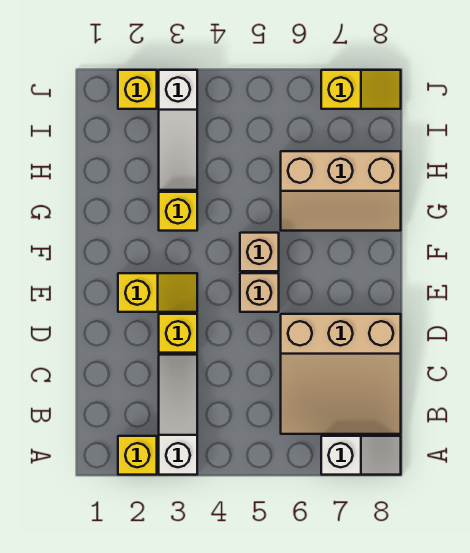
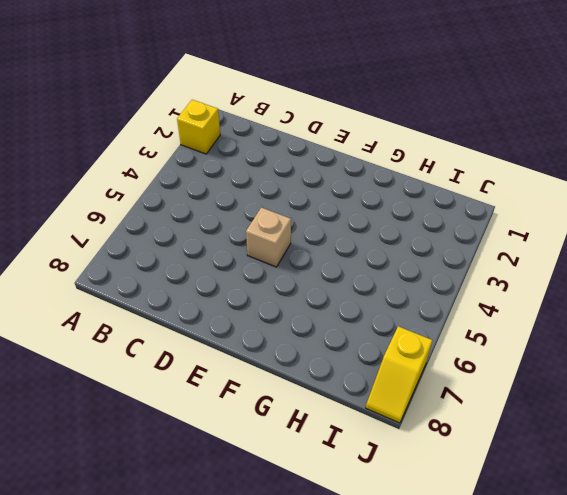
none -> white slope A3:C3 level 1 top A
none -> white slope A7:A8 level 1 top 7
none -> tan slope B6:D8 level 1 top D

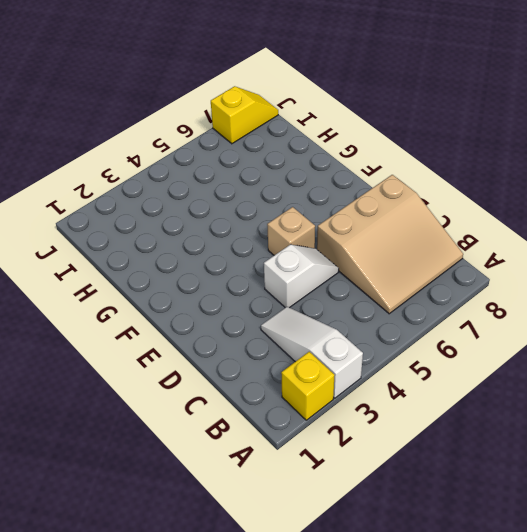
white slope D4:D5 level 1 top 4 -> white slope A7:A8 level 1 top 7
none -> yellow brick D3 level 1
none -> yellow slope E2:E3 level 1 top 2
none -> tan brick F5 level 1

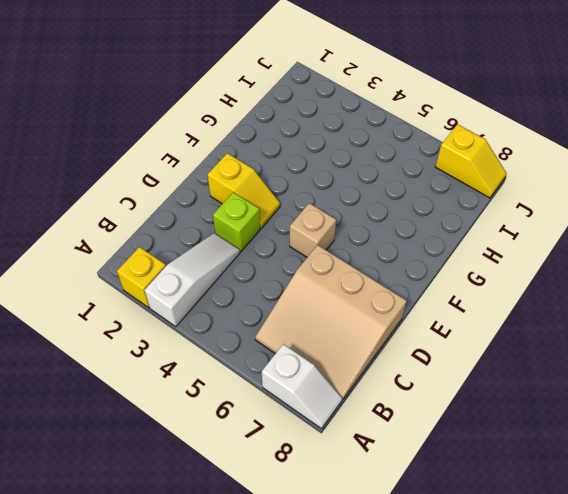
lime brick D3 level 1 -> yellow brick D3 level 1
none -> tan brick F5 level 1
none -> yellow brick G3 level 1
none -> tan slope G6:H8 level 1 top H

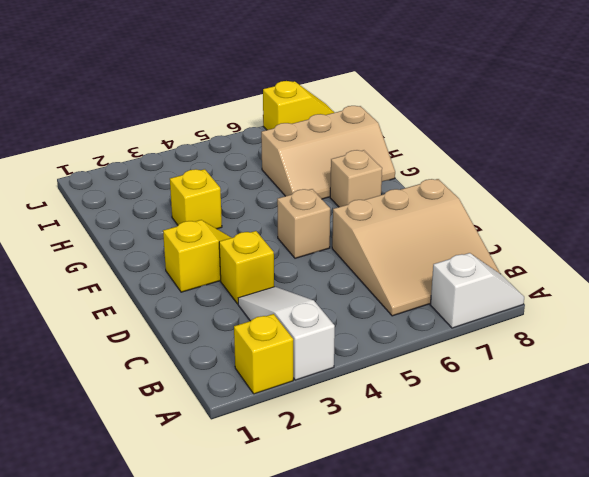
tan brick F7 level 1 -> tan brick F5 level 1
none -> white slope H3:J3 level 1 top J
none -> yellow brick J2 level 1

